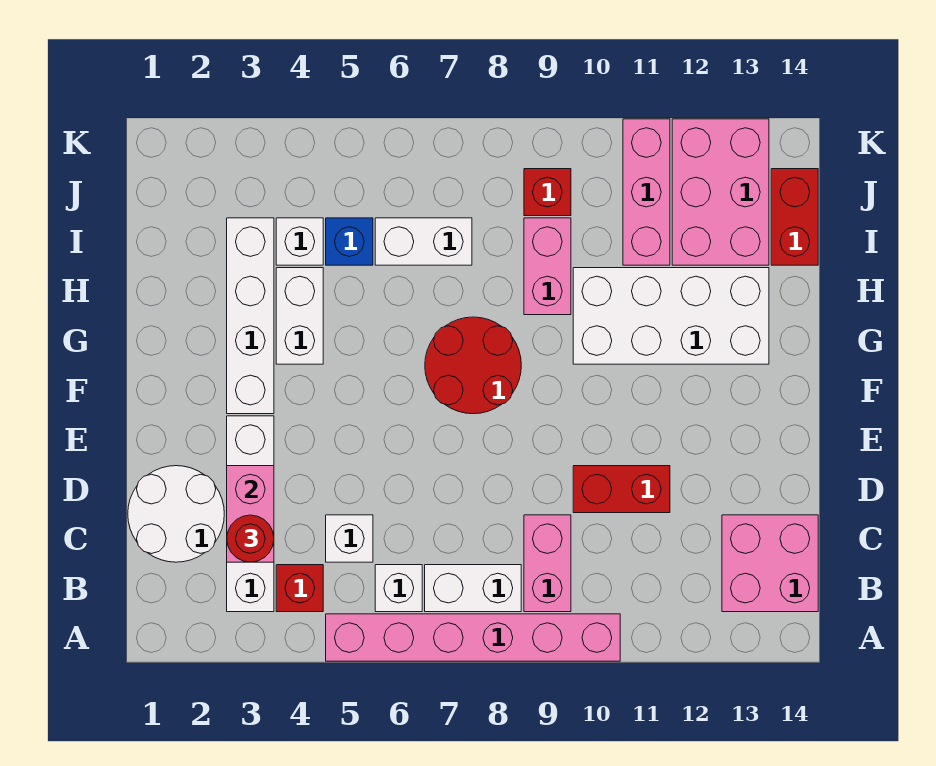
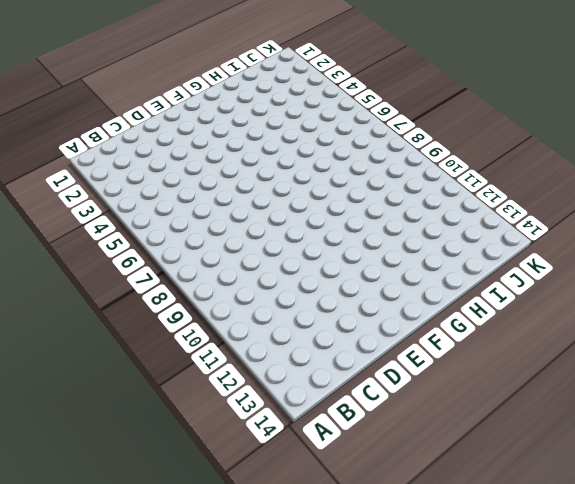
none -> pink brick A5:A10 level 1
none -> white brick B3:E3 level 1
none -> red brick B4 level 1

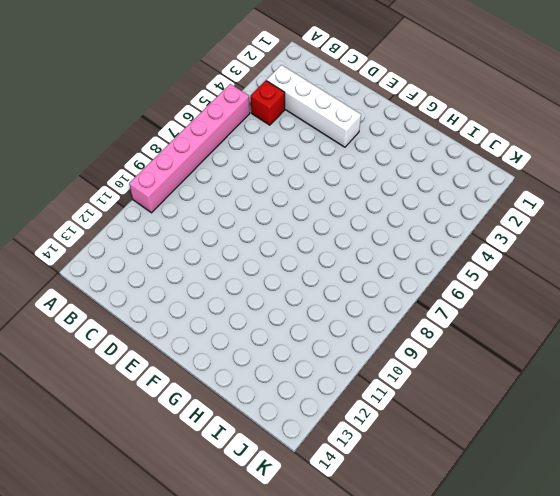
none -> white brick B6 level 1
none -> white brick B7:B8 level 1
none -> pink brick B9:C9 level 1

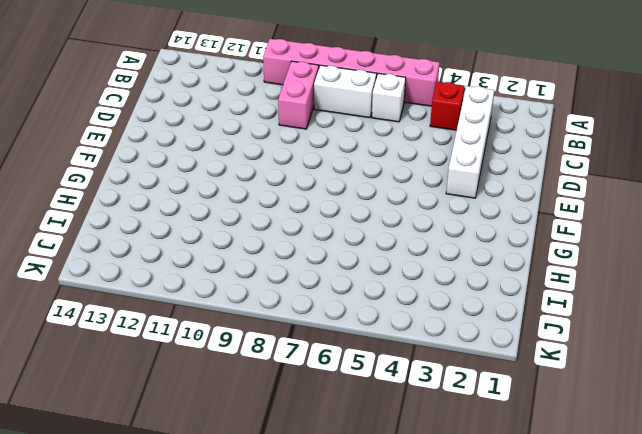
none -> pink brick B13:C14 level 1
none -> white round brick C1:D2 level 1
none -> white brick C5 level 1

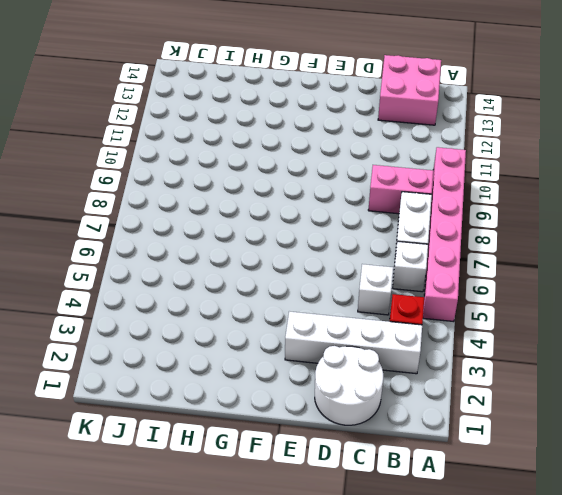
none -> red brick D10:D11 level 1
none -> white brick F3:I3 level 1
none -> red round brick F7:G8 level 1

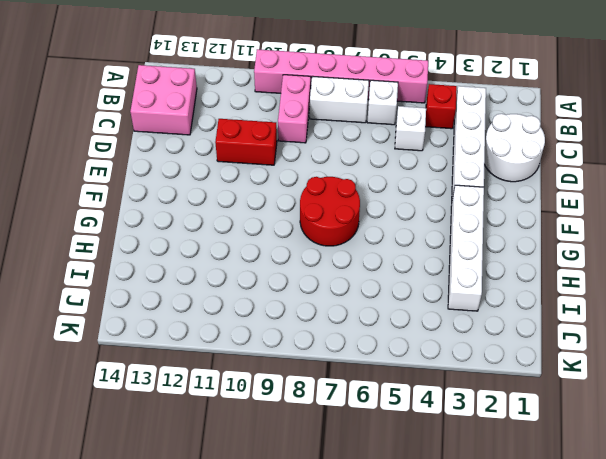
none -> white brick G4:H4 level 1
none -> white brick G10:H13 level 1
none -> pink brick H9:I9 level 1

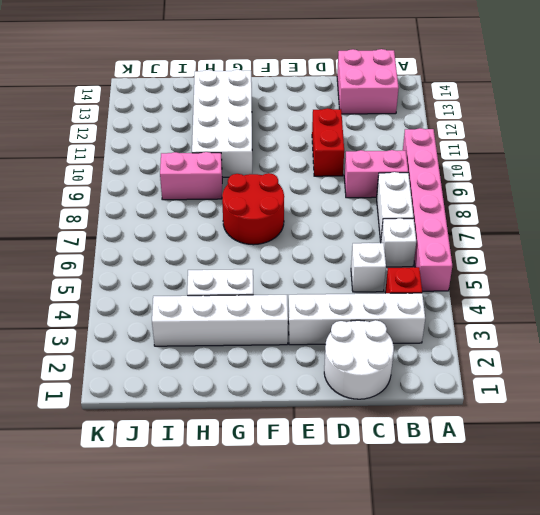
none -> white brick I4 level 1
none -> blue brick I5 level 1
none -> white brick I6:I7 level 1

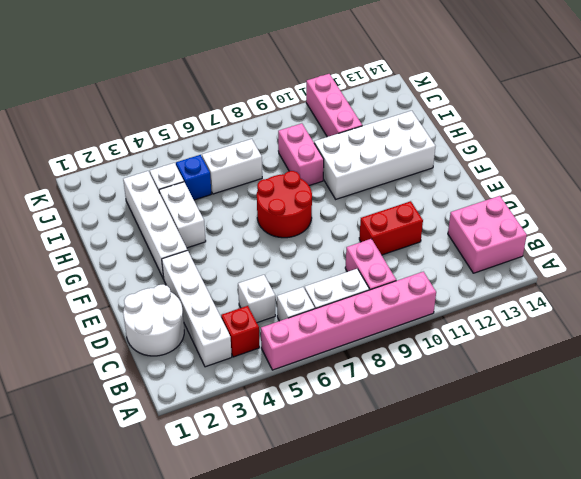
none -> pink brick I12:K13 level 1
none -> red brick I14:J14 level 1
none -> red brick J9 level 1

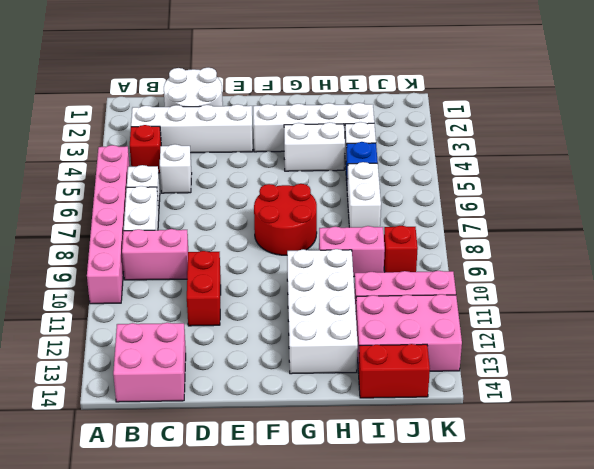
none -> pink brick C3:D3 level 2
none -> red round brick C3 level 3

